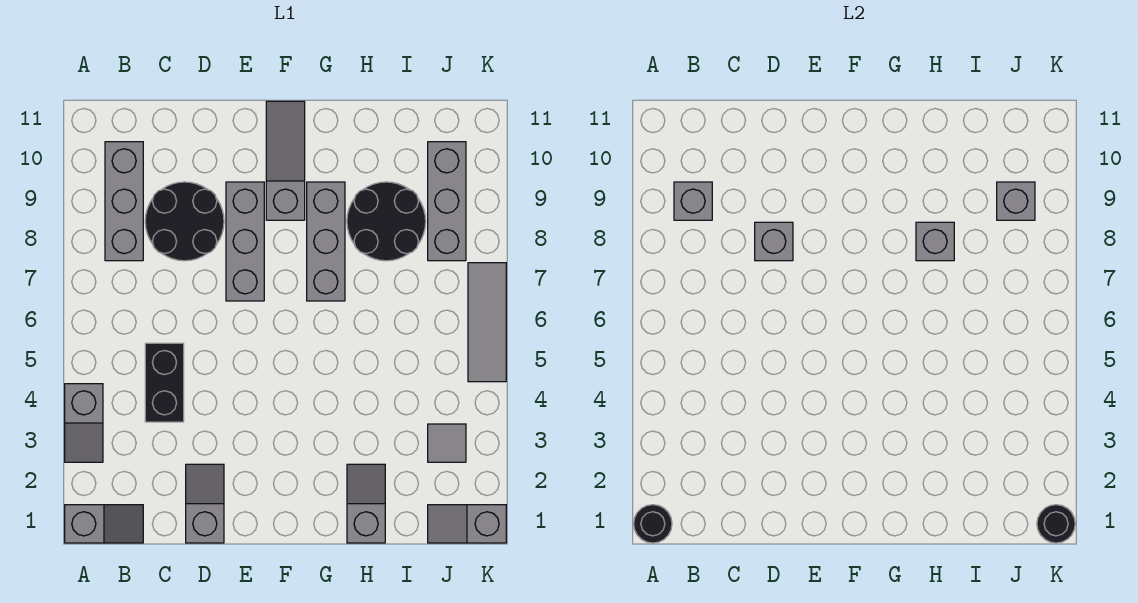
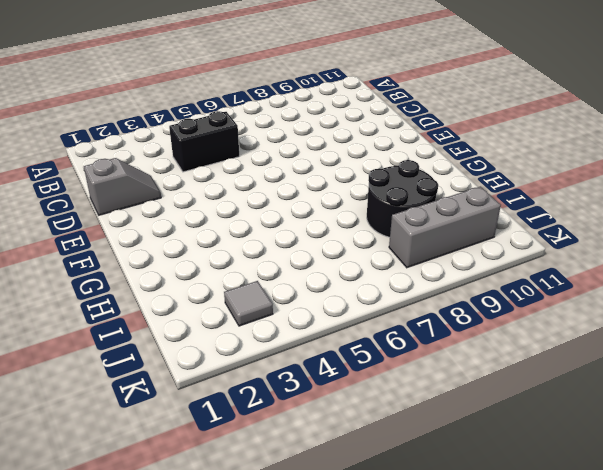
none -> grey slope A1:B1 level 1 top A
none -> grey slope A3:A4 level 1 top 4
none -> grey brick B8:B10 level 1

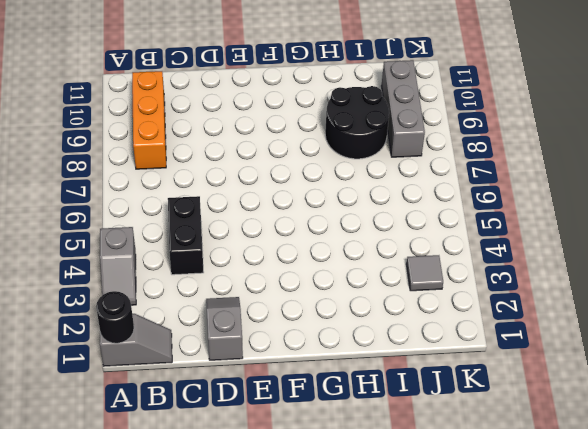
orange brick B8:B10 level 1 -> grey brick B8:B10 level 1
none -> black round brick C8:D9 level 1
none -> grey brick E7:E9 level 1
none -> grey slope F9:F11 level 1 top 9

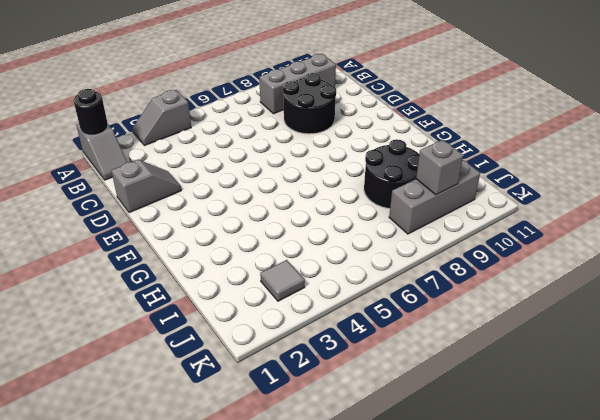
none -> black brick C4:C5 level 1
none -> grey brick E7:E9 level 1
none -> grey slope F9:F11 level 1 top 9

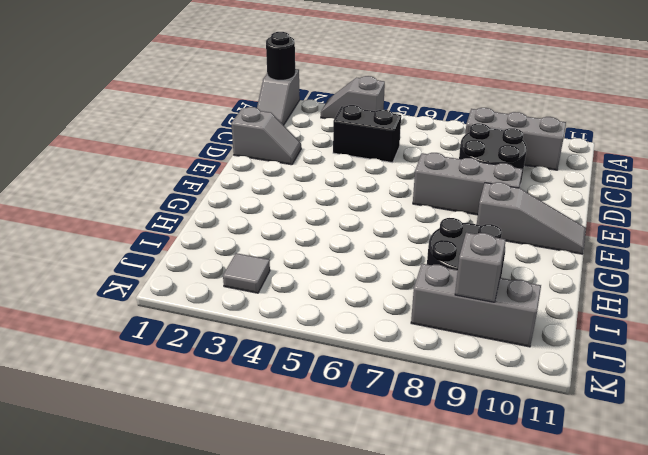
none -> grey brick G7:G9 level 1
none -> grey slope H1:H2 level 1 top 1
none -> grey slope J1:K1 level 1 top K

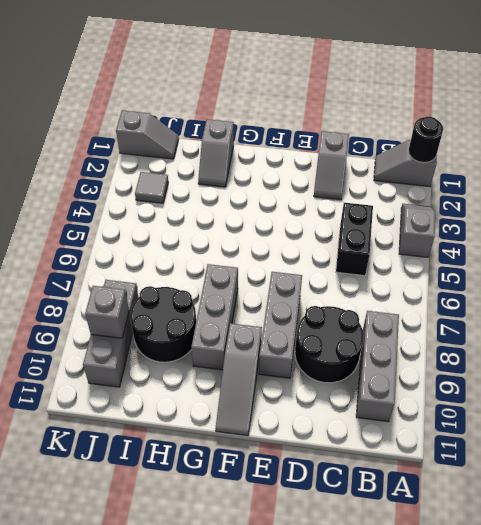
none -> grey tile K5:K7 level 1
none -> grey brick B9 level 2
none -> grey brick D8 level 2

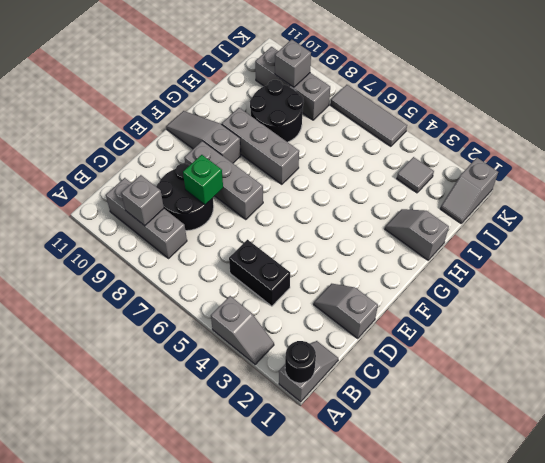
green brick D8 level 2 -> grey brick D8 level 2
none -> grey brick H8 level 2
none -> black round brick K1 level 2

